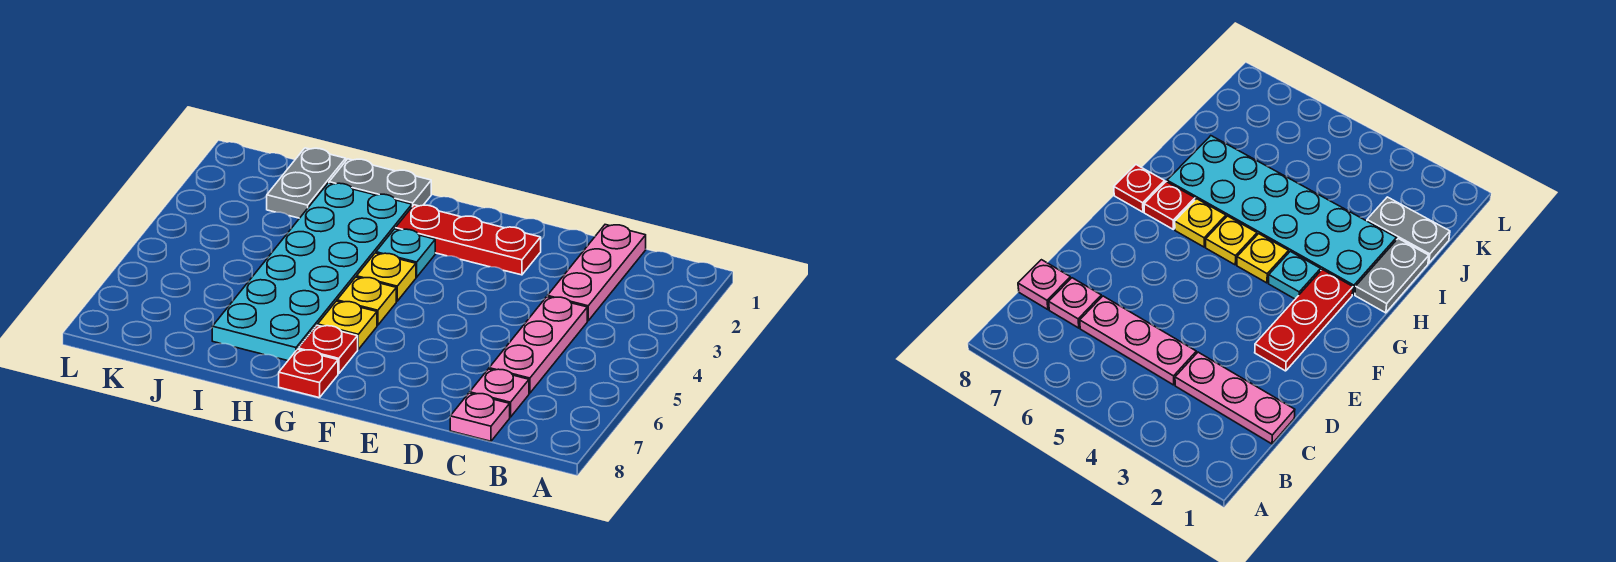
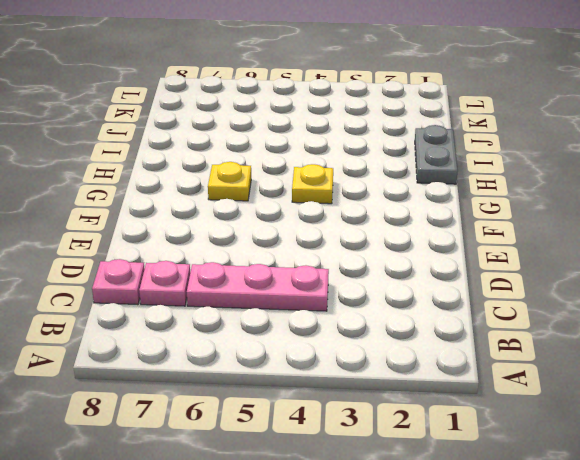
none -> pink plate C1:C3 level 1
none -> red plate E2:G2 level 1
none -> cyan plate G3 level 1

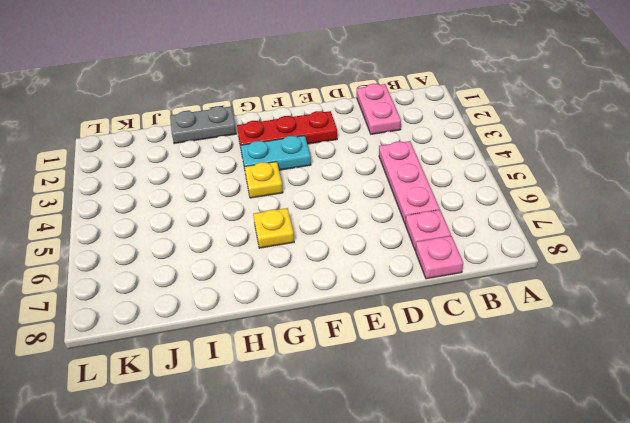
pink plate C1:C2 level 1 -> pink plate C1:C3 level 1
cyan plate F3:G3 level 1 -> cyan plate G3 level 1
none -> yellow plate G5 level 1
none -> red plate G7 level 1
none -> red plate G8 level 1

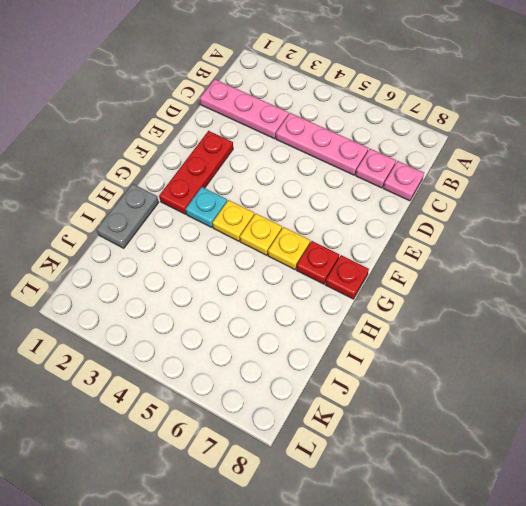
none -> cyan plate H2:I7 level 1
none -> grey plate J1:J2 level 1

